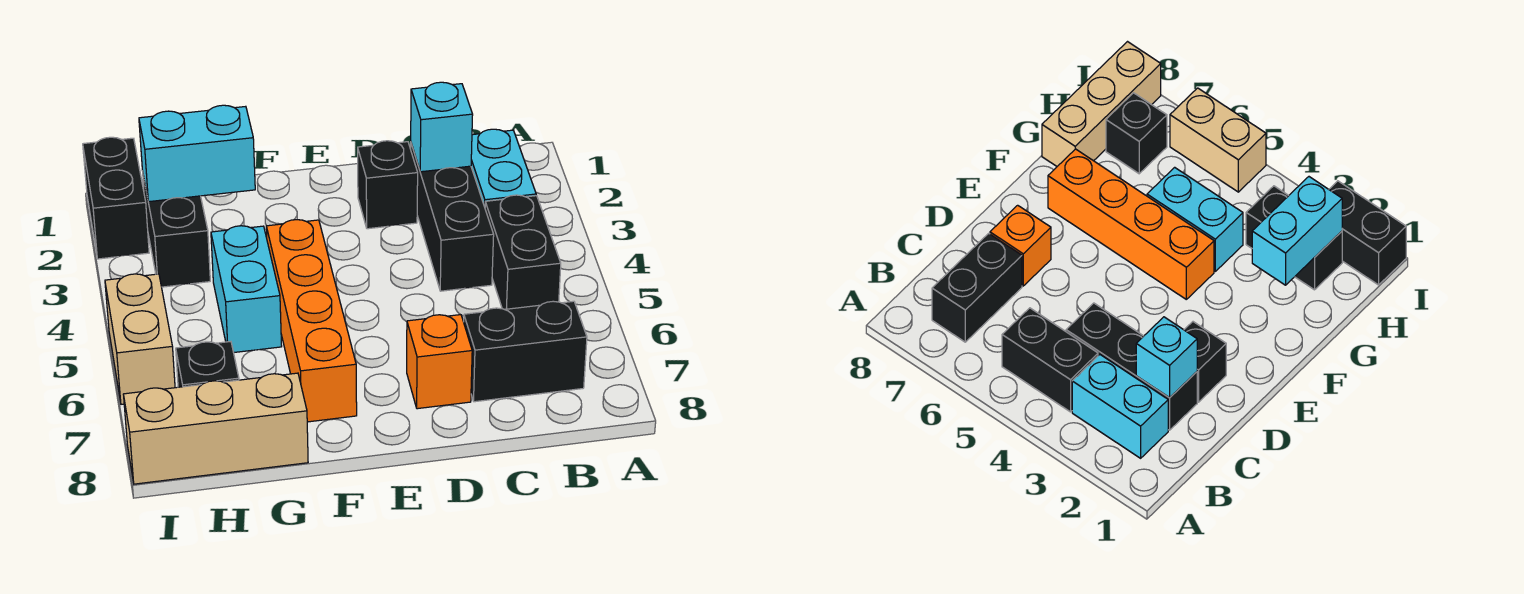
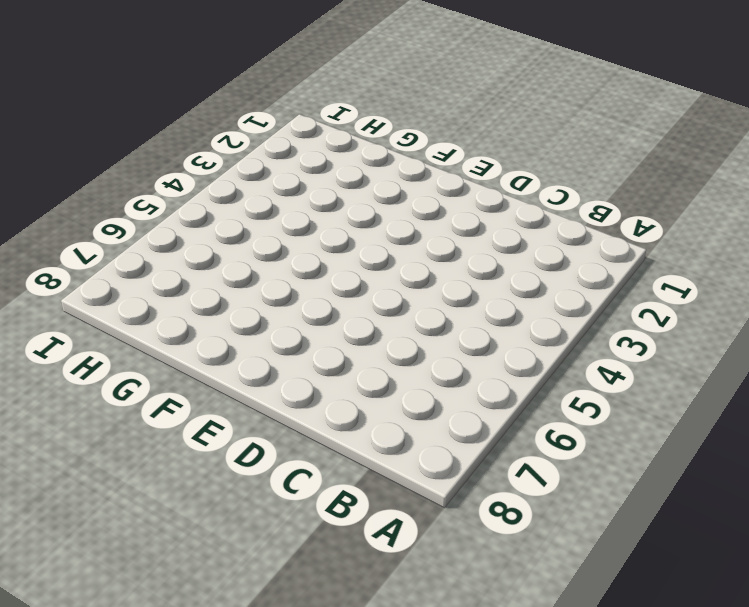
none -> cyan brick B2:B3 level 1
none -> black brick B4:B5 level 1
none -> black brick B7:C7 level 1

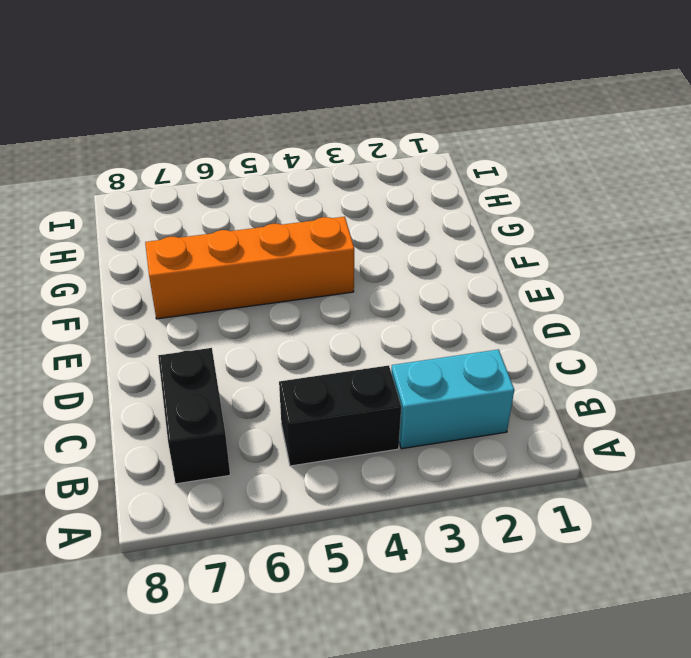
none -> black brick C2:C4 level 1
none -> black brick D2 level 1
none -> orange brick D7 level 1

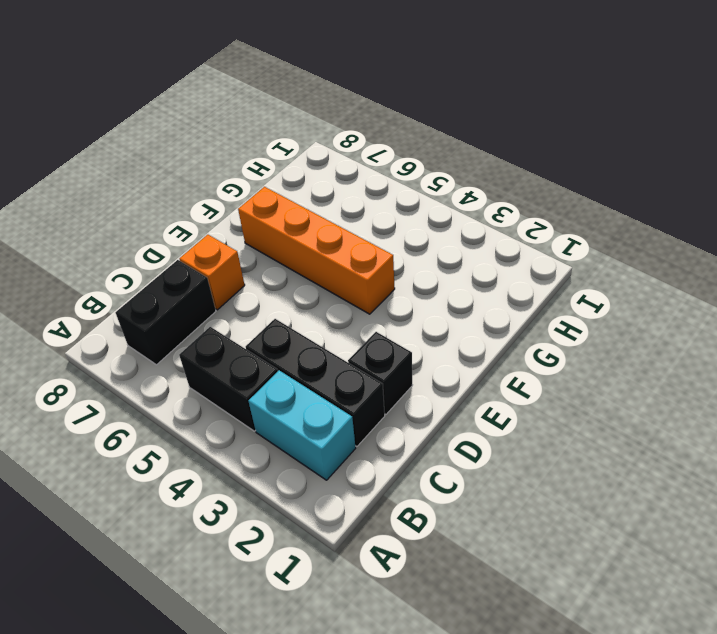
none -> cyan brick G4:G5 level 1
none -> tan brick G8:I8 level 1
none -> black brick H2:H3 level 1

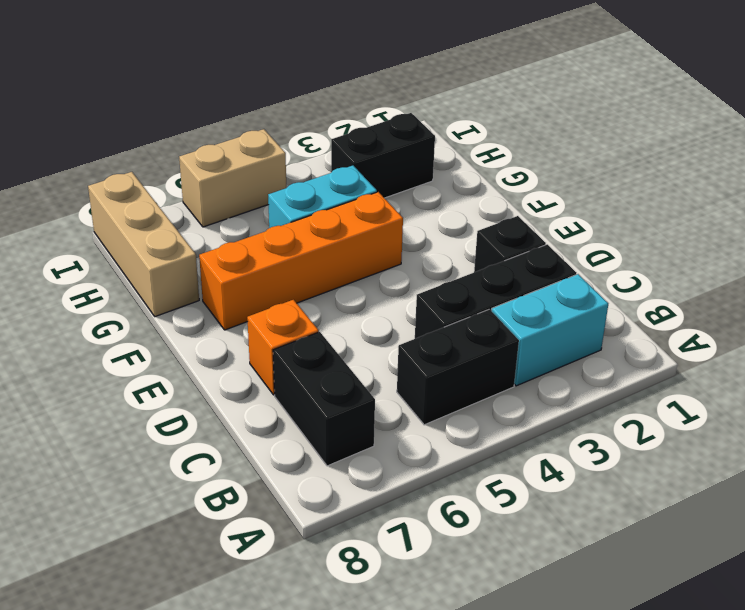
none -> black brick H7 level 1
none -> black brick I1:I2 level 1
none -> cyan brick C2 level 2

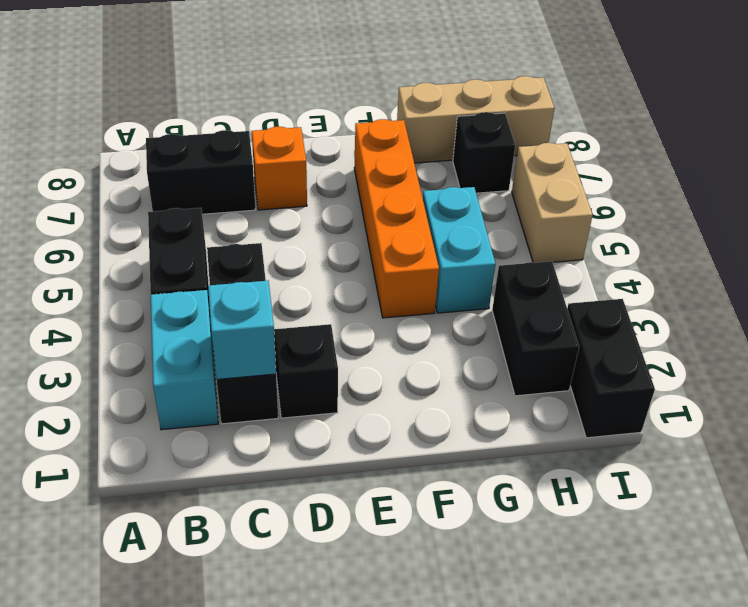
none -> cyan brick G2:H2 level 2

